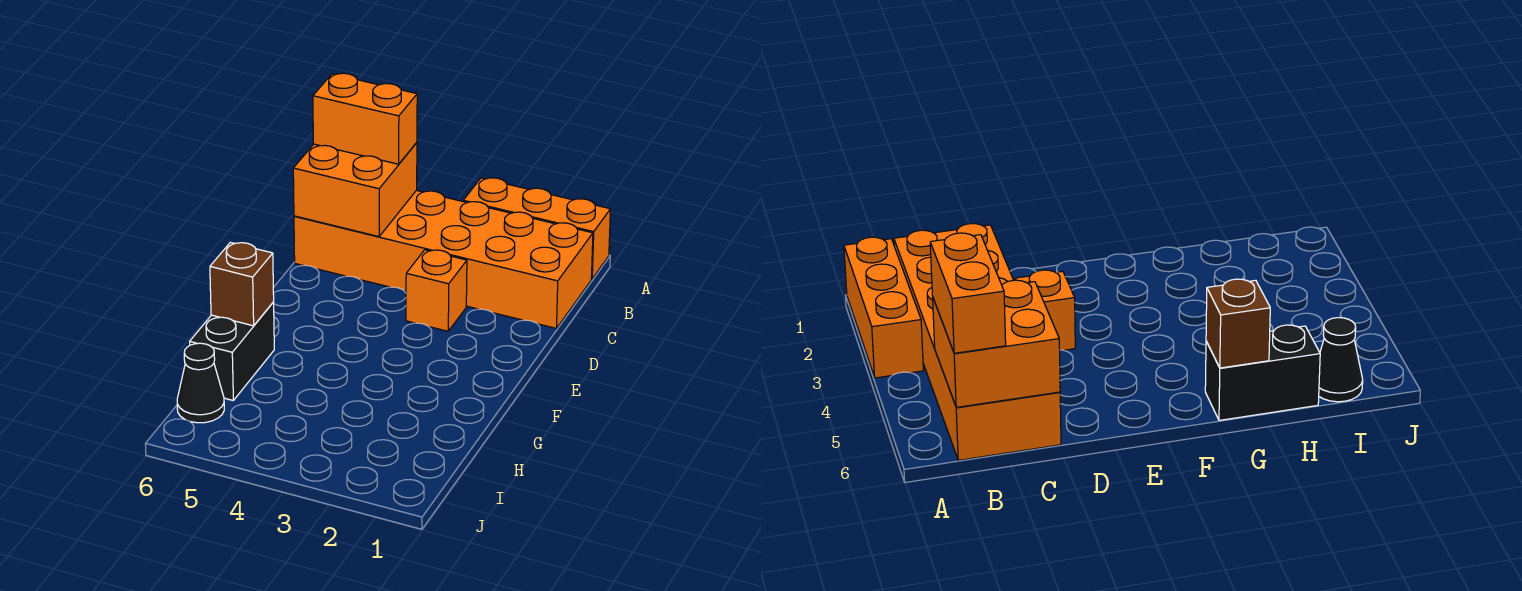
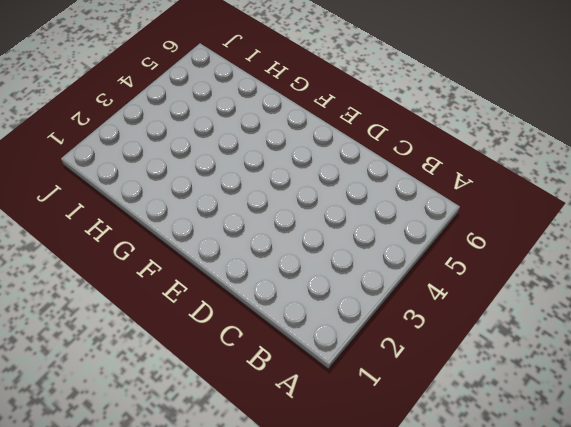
none -> orange brick A1:A3 level 1
none -> orange brick B1:C6 level 1

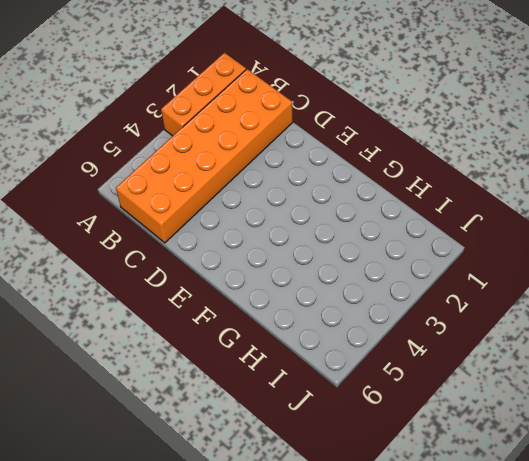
none -> orange brick D3 level 1
none -> black brick G6:H6 level 1

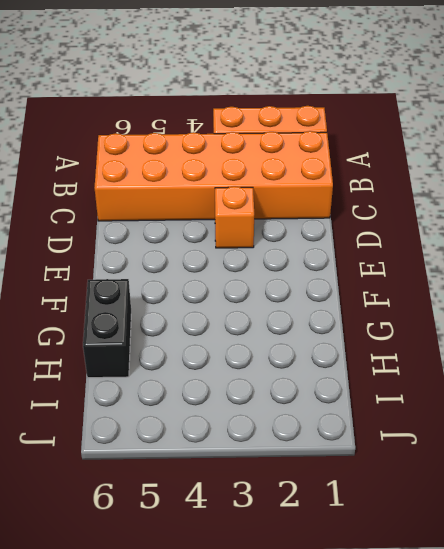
none -> black cone I6 level 1
none -> orange brick B5:C6 level 2

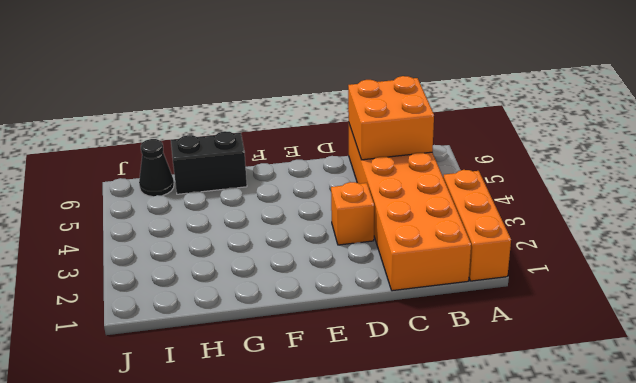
none -> brown brick G6 level 2
none -> orange brick B5:B6 level 3

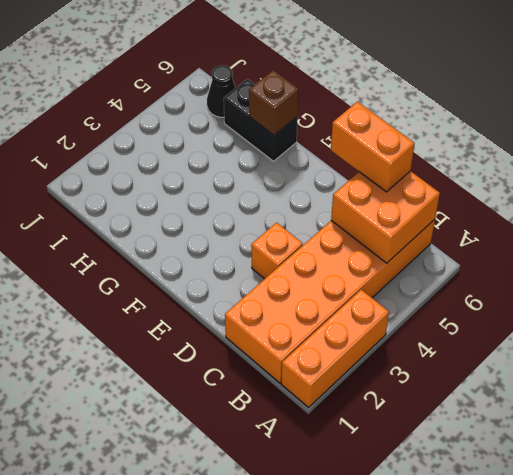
orange brick C6:D6 level 3 -> orange brick B5:B6 level 3

